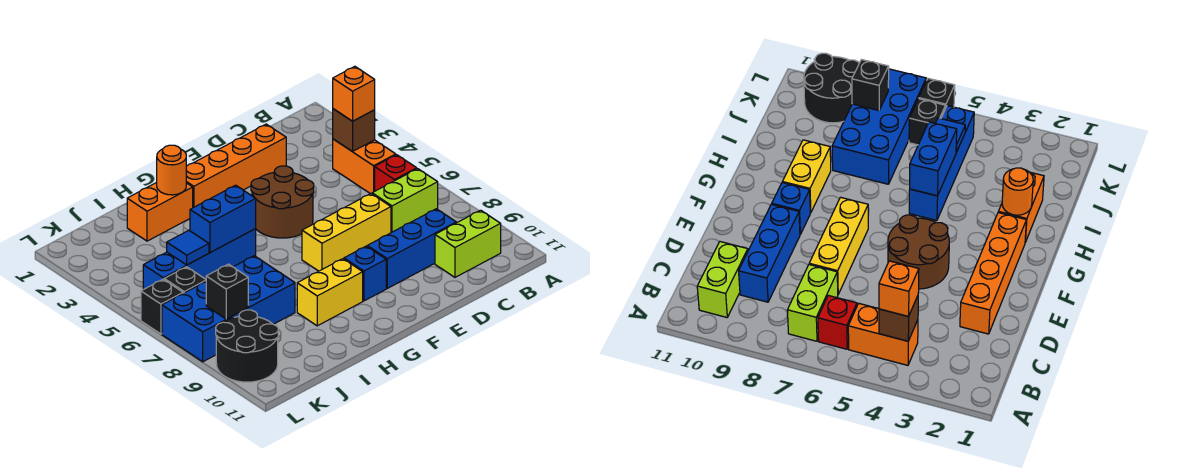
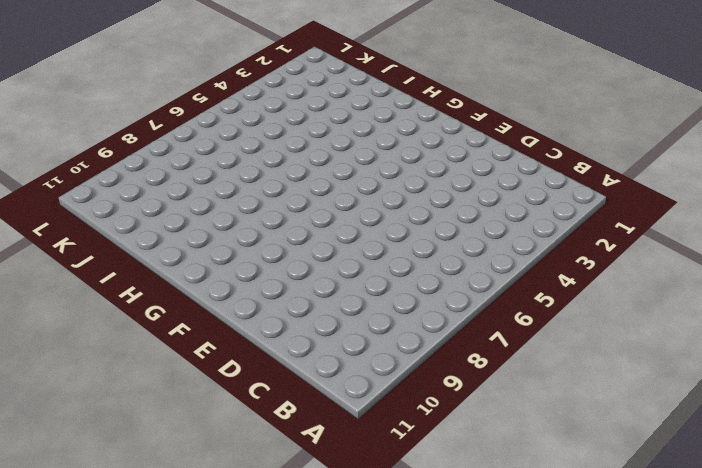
none -> orange brick B4:B5 level 1
none -> red brick B6 level 1
none -> lime brick B7:C7 level 1

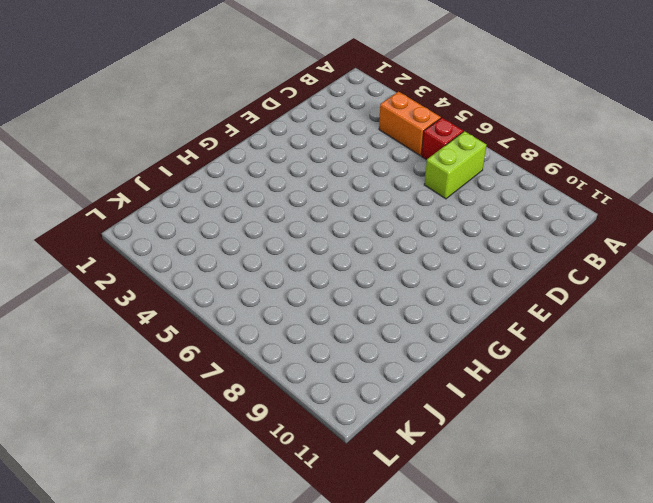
none -> lime brick B10:C10 level 1
none -> blue brick C9:E9 level 1
none -> orange brick D2:G2 level 1

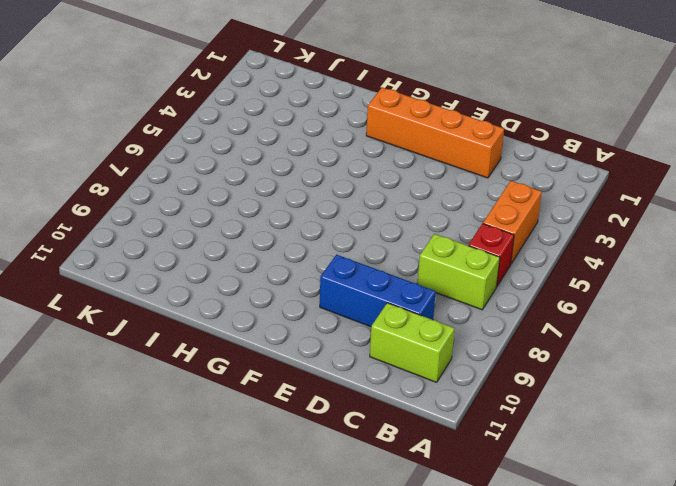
none -> yellow brick D7:F7 level 1
none -> brown round brick E4:F5 level 1
none -> blue brick F9 level 1

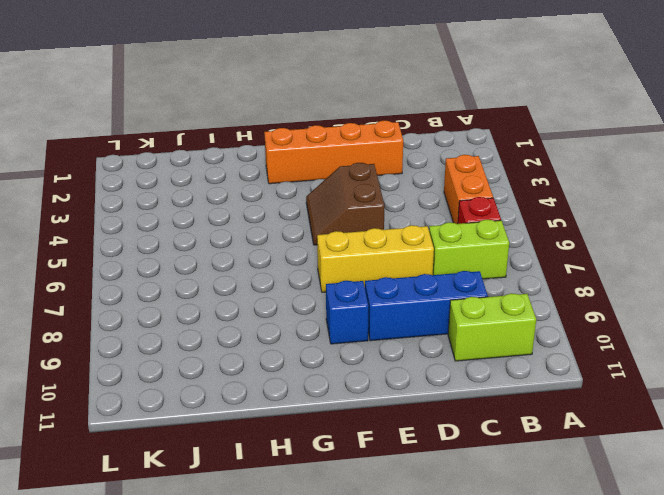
brown slope E4:F5 level 1 top E -> brown round brick E4:F5 level 1
none -> yellow brick G9:H9 level 1
none -> orange brick H2:I2 level 1
none -> blue brick H5:K5 level 1

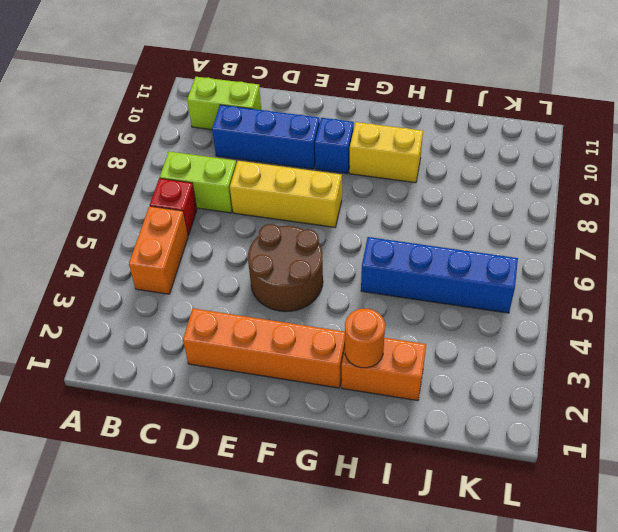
none -> blue brick I7:L8 level 1
none -> black brick K6 level 1
none -> black round brick K9:L10 level 1

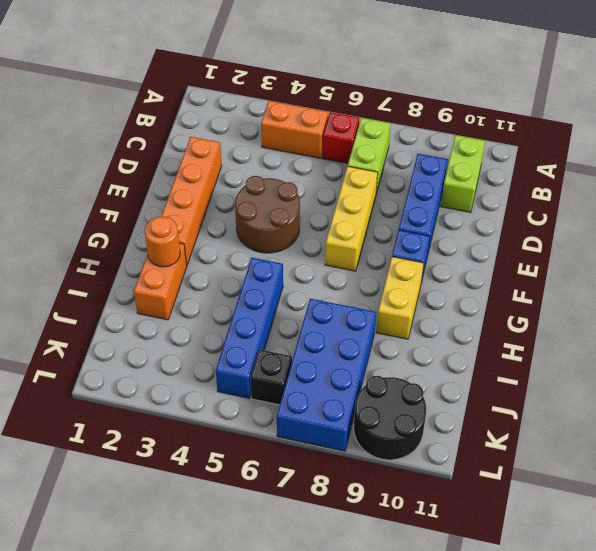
none -> black brick L6 level 1
none -> brown brick B4 level 2
none -> blue brick H5:I5 level 2

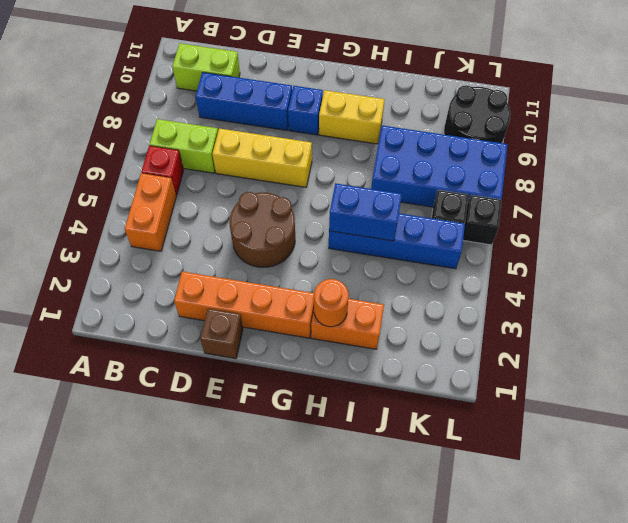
brown brick E1 level 1 -> brown brick B4 level 2
none -> blue tile J5 level 2
none -> black brick K8 level 2
none -> orange brick B4 level 3

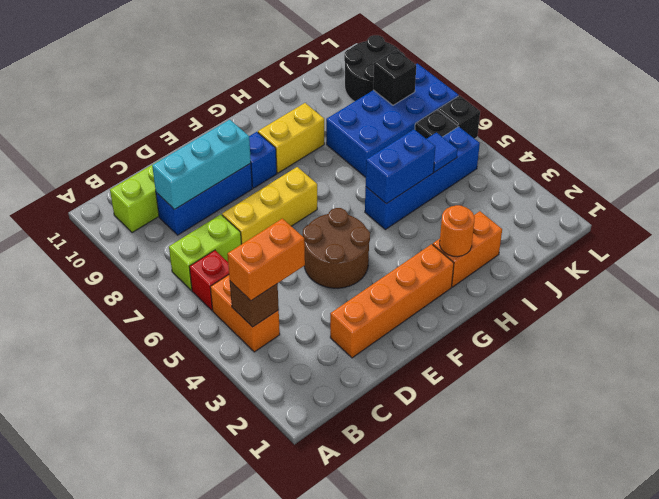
orange brick B4:C4 level 3 -> orange brick B4 level 3
cyan brick C9:E9 level 2 -> none

